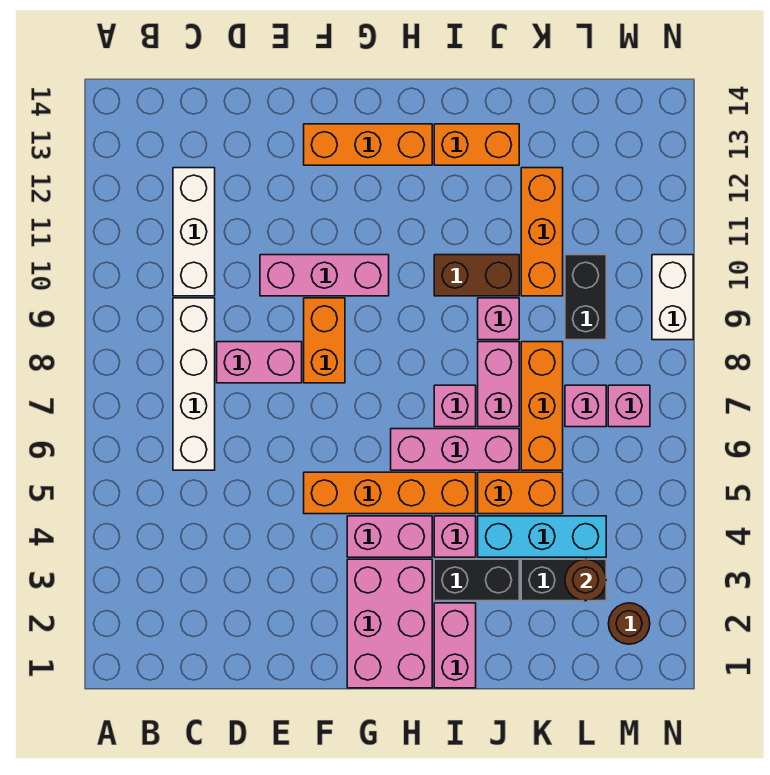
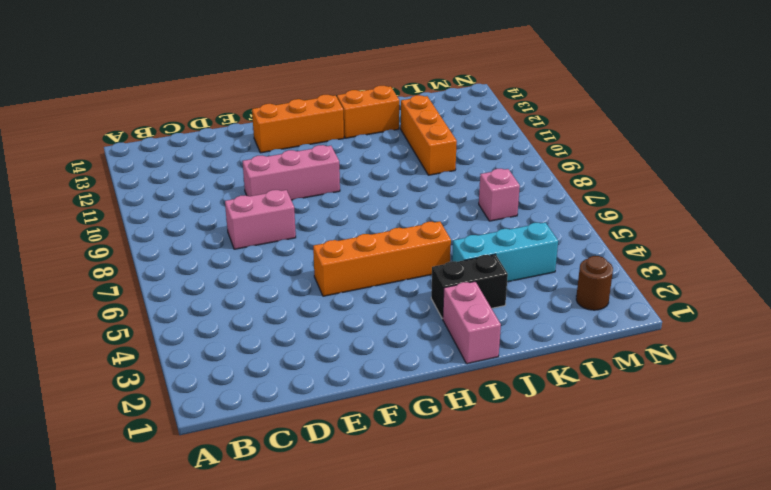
none -> white brick C6:C9 level 1
none -> white brick C10:C12 level 1
none -> orange brick F8:F9 level 1

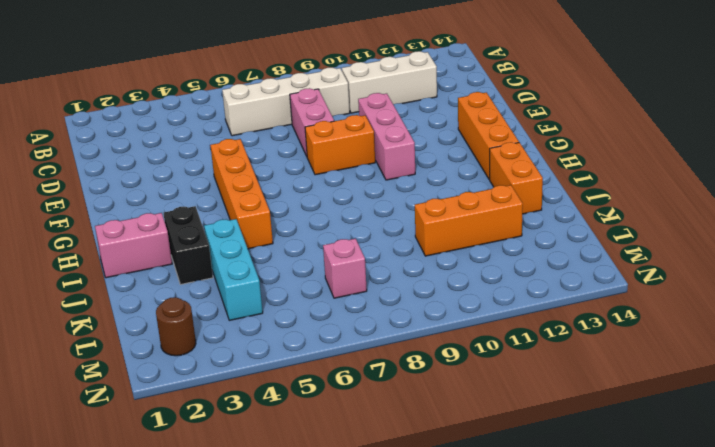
none -> pink brick G1:H3 level 1
none -> pink brick G4:H4 level 1
none -> pink brick H6:J6 level 1

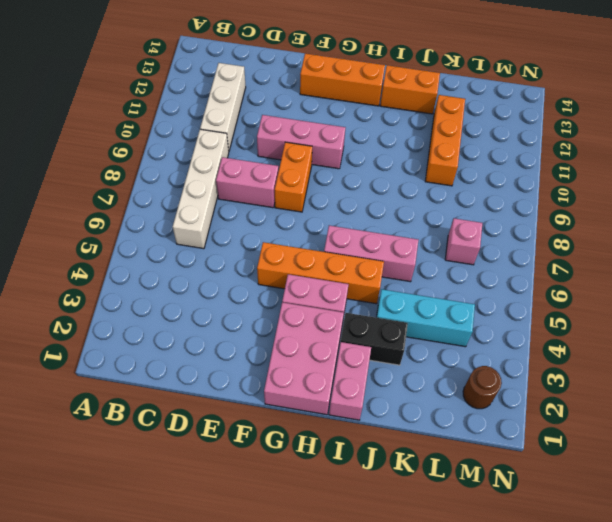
none -> pink brick I4 level 1
none -> pink brick I7 level 1
none -> brown brick I10:J10 level 1

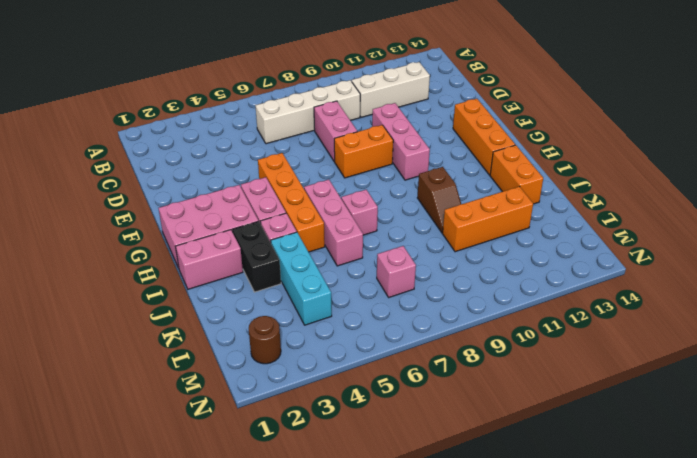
brown slope I10:J10 level 1 top I -> brown brick I10:J10 level 1
none -> orange brick J5:K5 level 1
none -> pink brick J7:J8 level 1
none -> pink brick J9 level 1

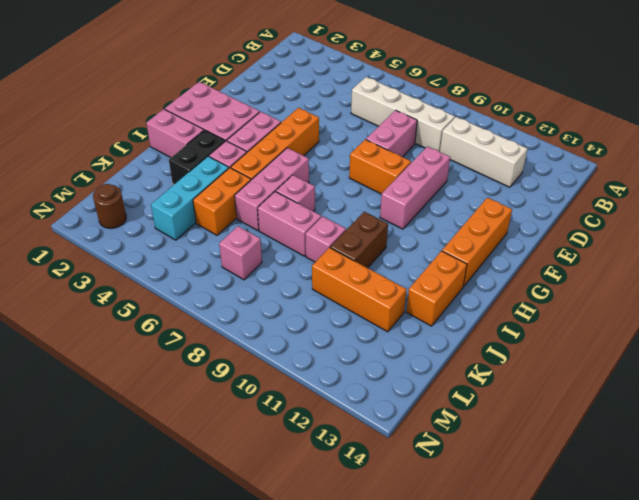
none -> black brick K3:L3 level 1
none -> orange brick K6:K8 level 1
none -> black brick L9:L10 level 1

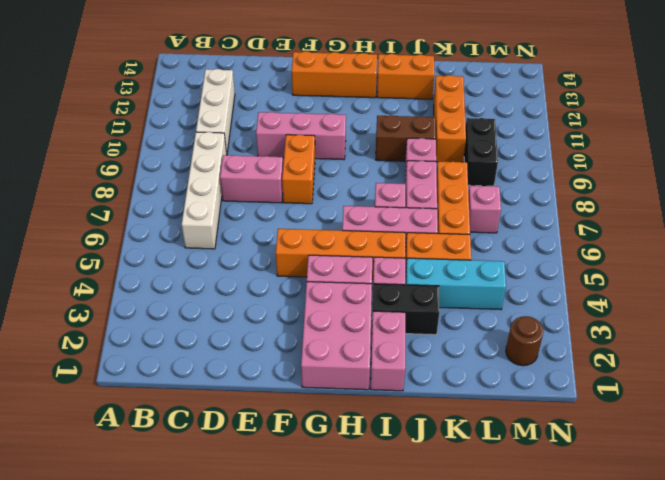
none -> black brick K3:L3 level 1
none -> pink brick M7 level 1
none -> white brick N9:N10 level 1

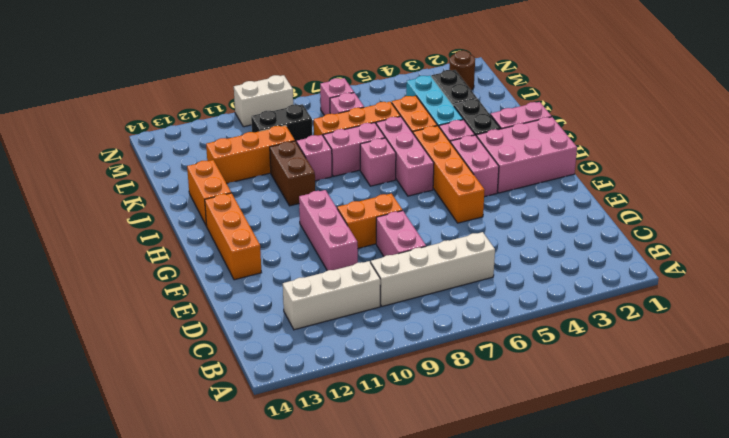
none -> brown round brick L3 level 2

